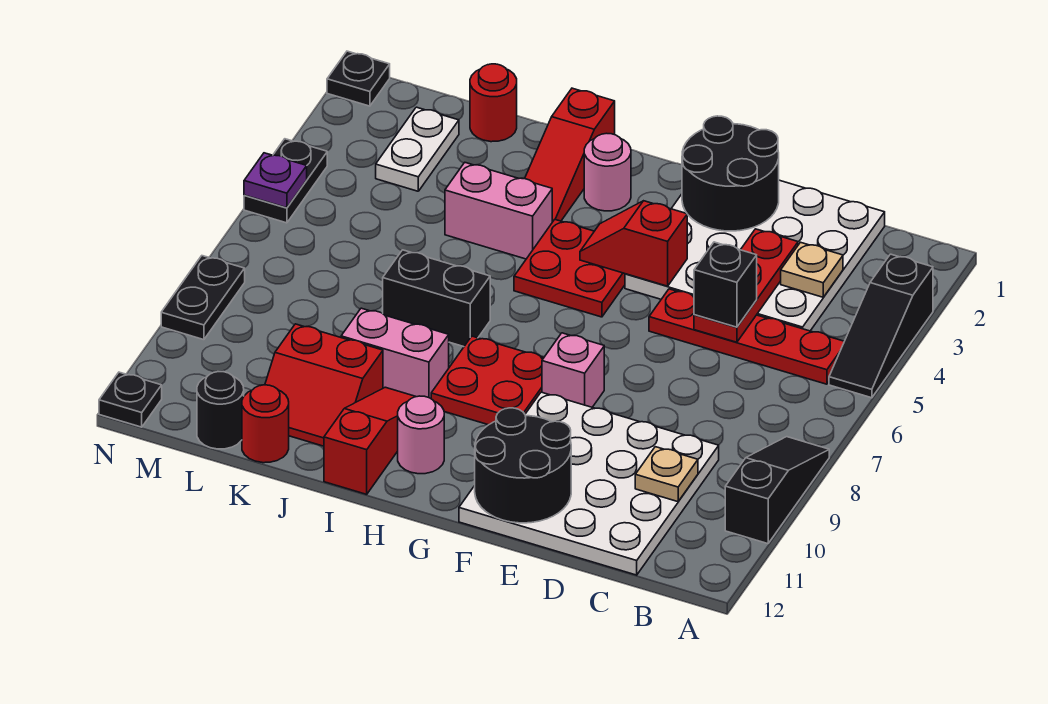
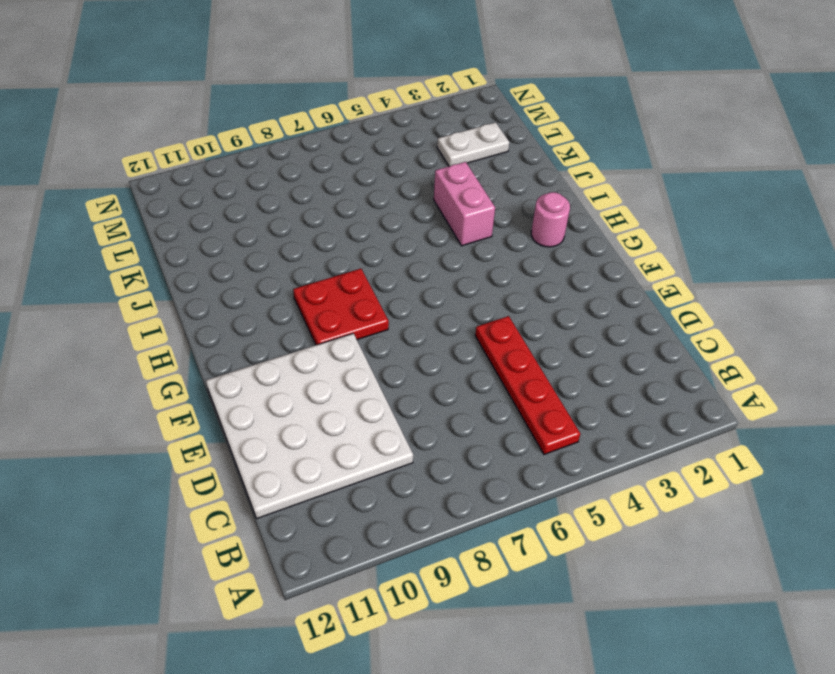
none -> black slope A3:A5 level 1 top 3
none -> black slope A8:A10 level 1 top 10
none -> white plate C1:F4 level 1
none -> pink brick F8 level 1

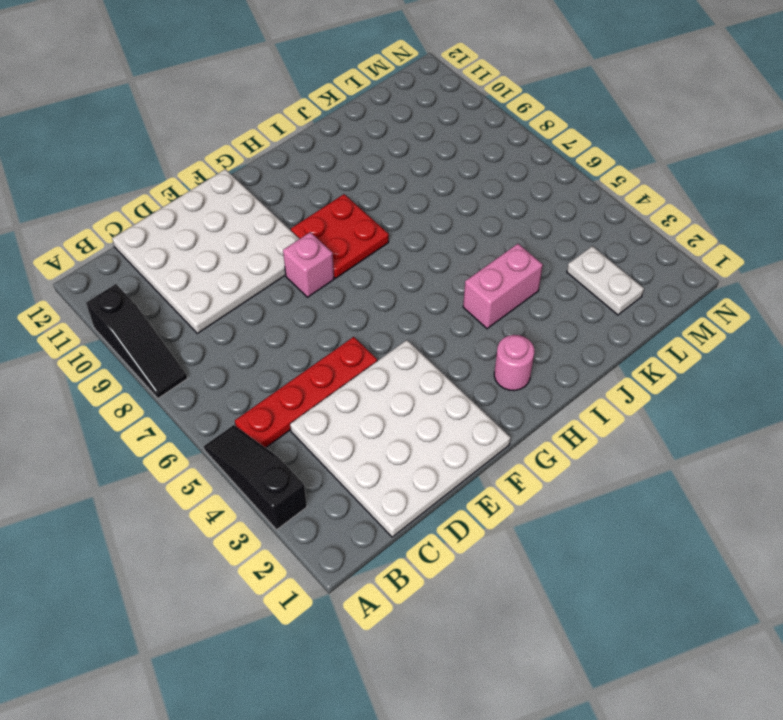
none -> red plate G4:H5 level 1
none -> pink round brick H11 level 1
none -> red slope I1:I3 level 1 top 1
none -> black brick I7:J7 level 1

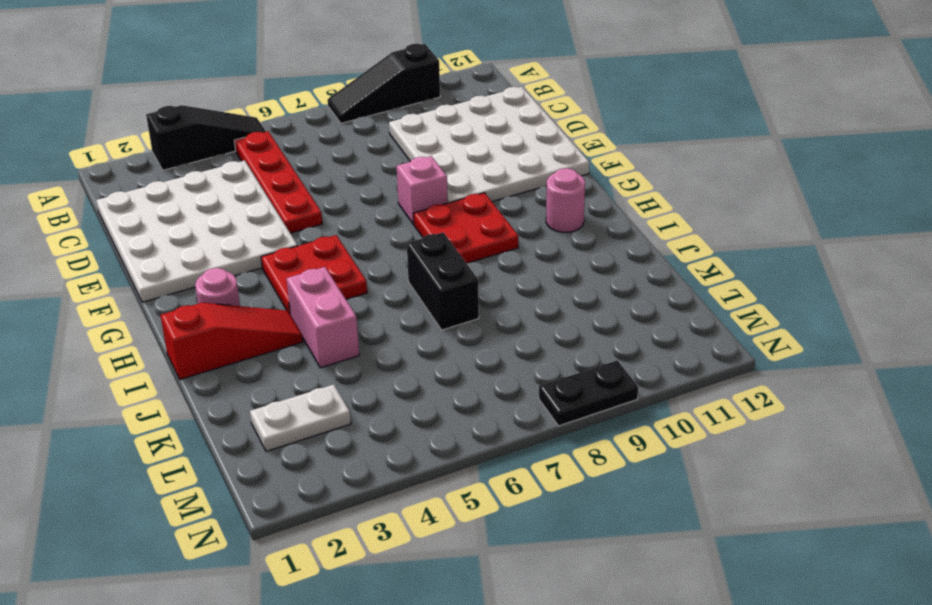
none -> pink brick I9:J9 level 1
none -> red slope I10:I12 level 1 top 12
none -> red slope J10:K11 level 1 top 10
none -> red round brick K1 level 1

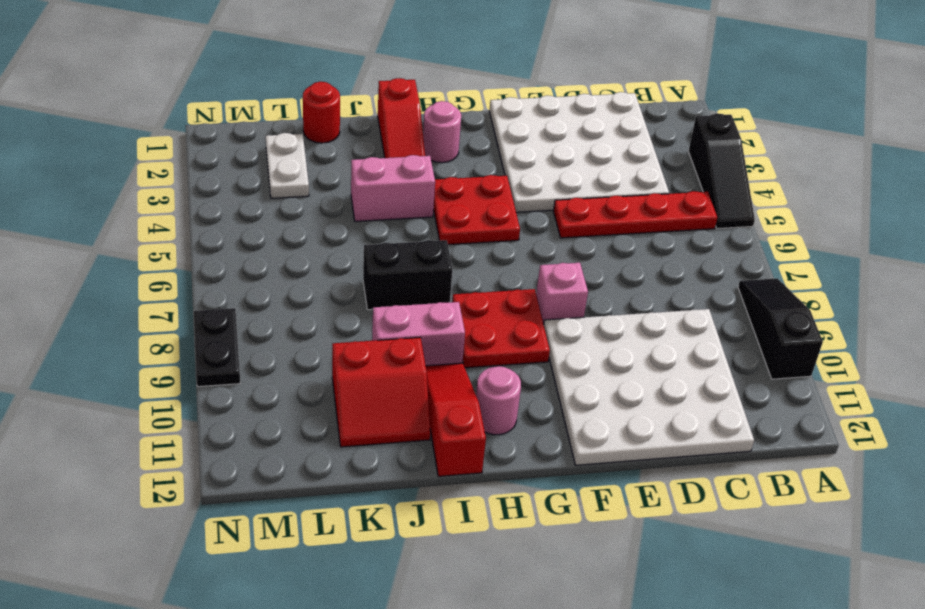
none -> red round brick K12 level 1
none -> black round brick L12 level 1
none -> black plate N1 level 1
none -> black plate N4:N5 level 1

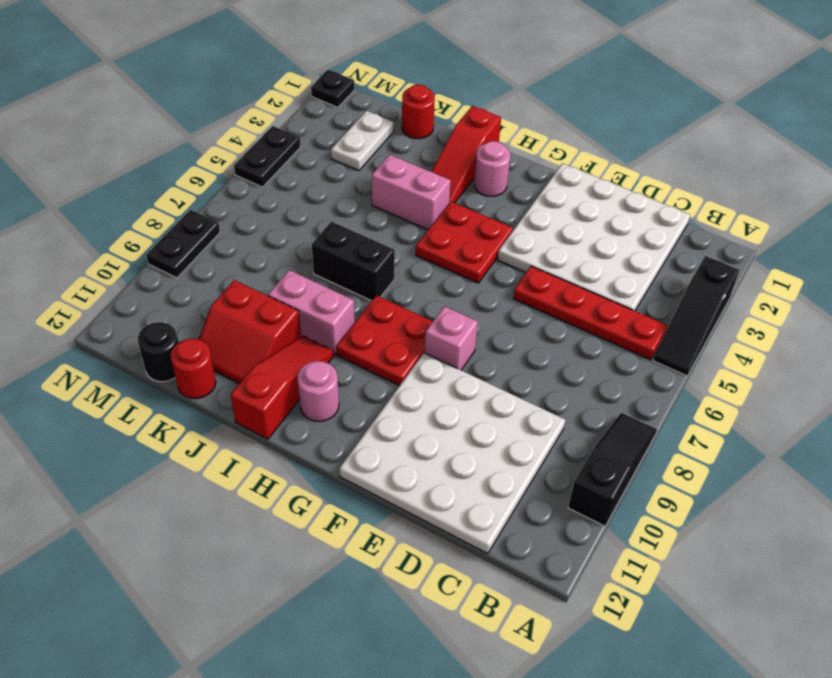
none -> black plate N12 level 1
none -> tan plate C3 level 2
none -> tan plate C10 level 2
none -> red plate D3:D5 level 2

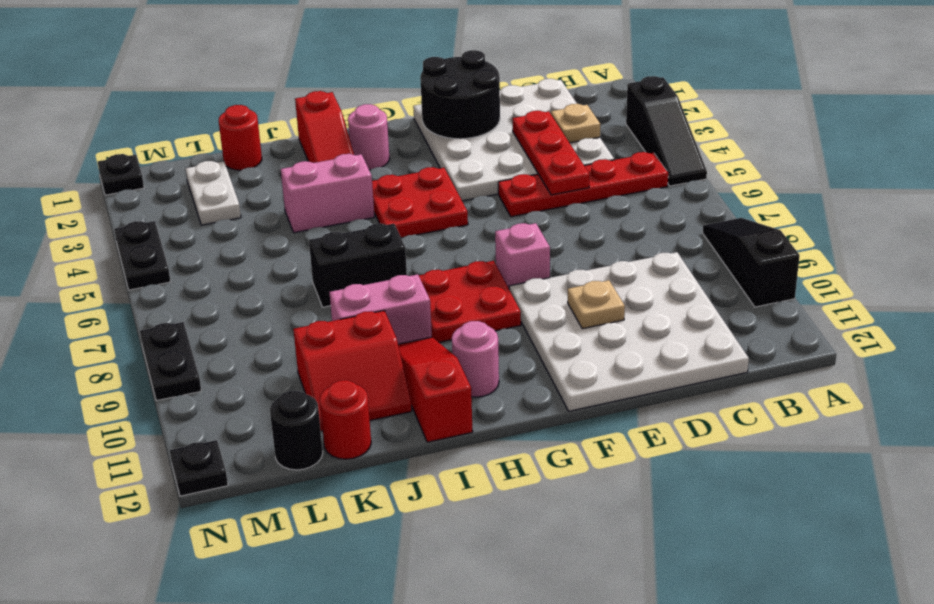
tan plate E10 level 2 -> tan plate C10 level 2
none -> black round brick E11:F12 level 2
none -> red slope F4:G4 level 2 top F
none -> purple plate N5 level 2
none -> black brick D5 level 3

